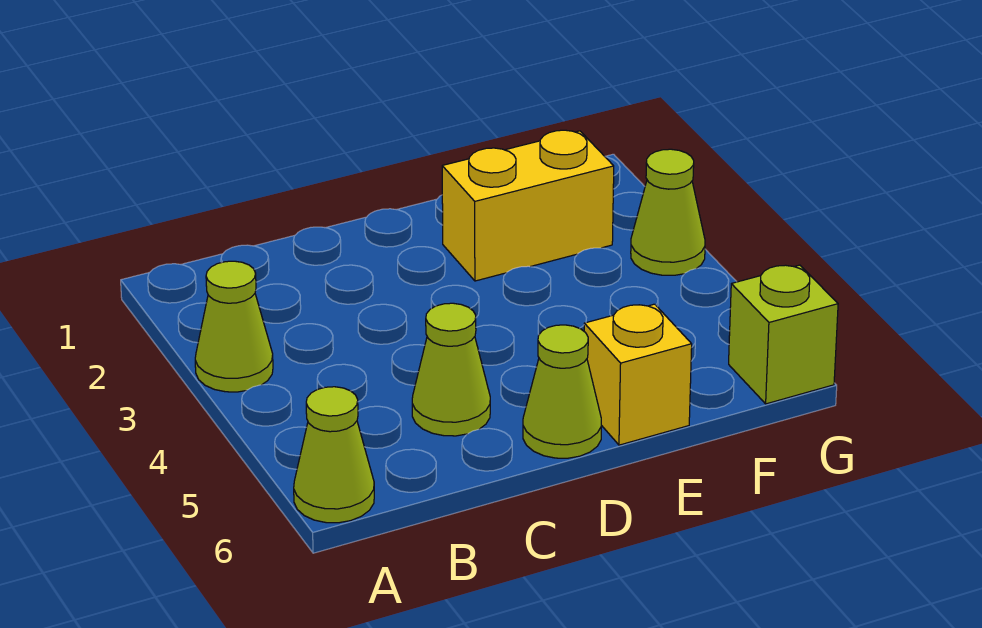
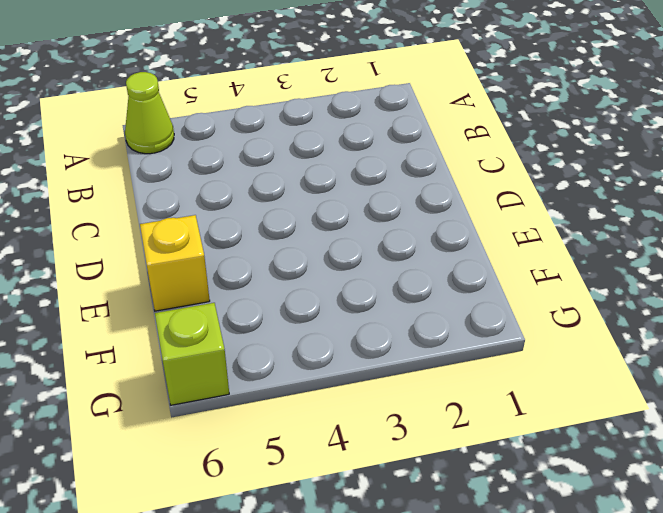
none -> lime cone A3 level 1
none -> lime cone C5 level 1

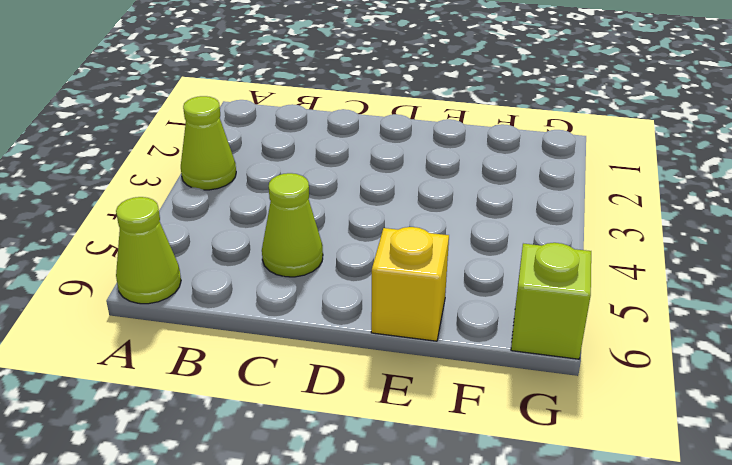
none -> lime cone D6 level 1
none -> yellow brick E2:F2 level 1

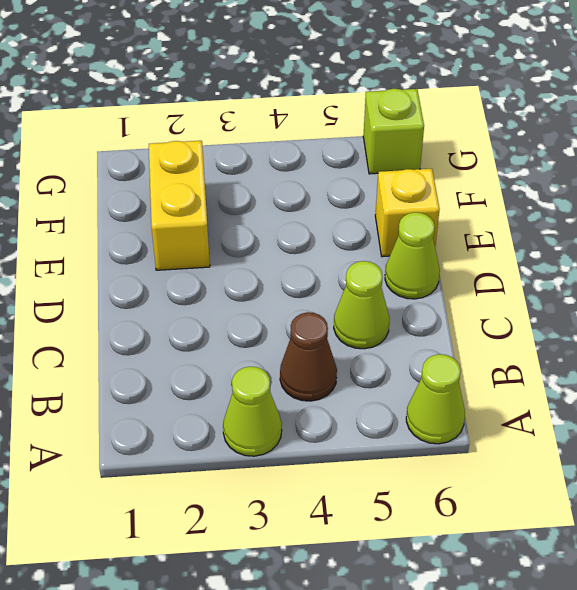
brown cone B4 level 1 -> none
none -> lime cone G3 level 1

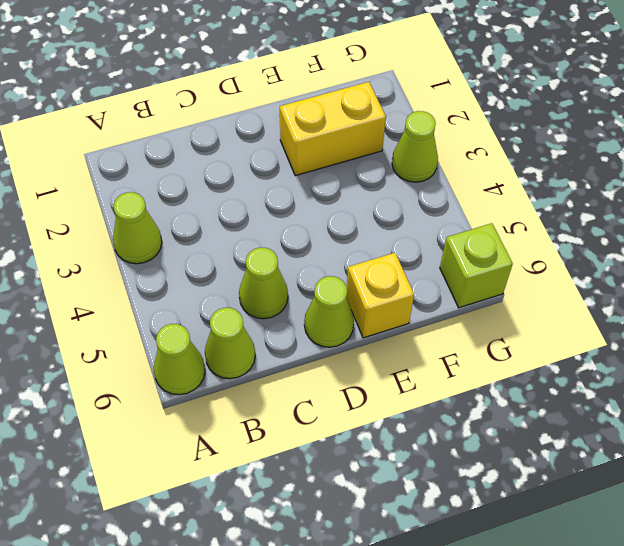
lime cone B6 level 1 -> none

